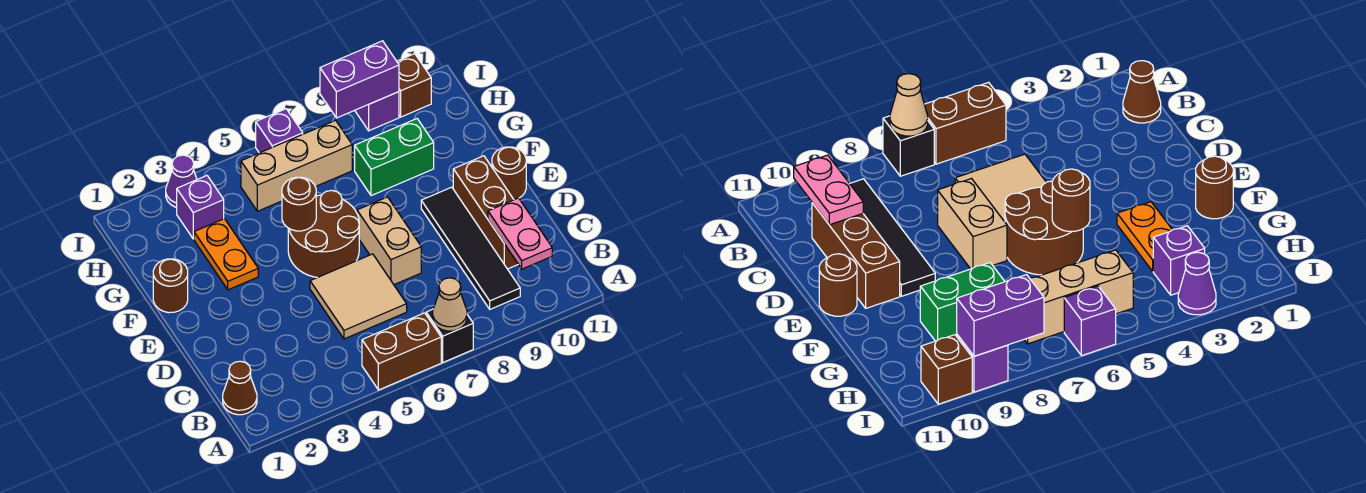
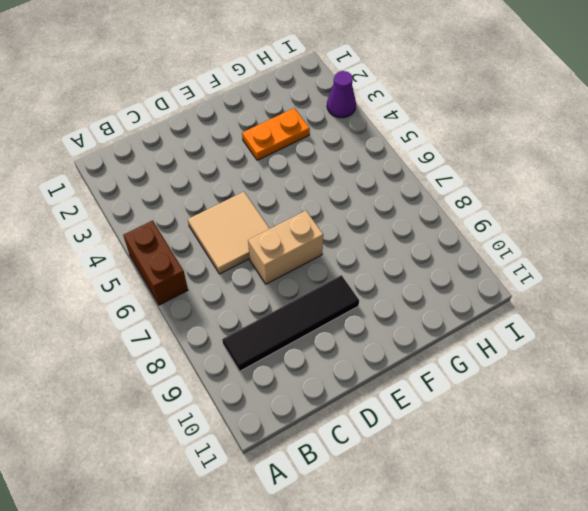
none -> black brick A7 level 1
none -> brown cone B1 level 1
none -> brown brick C10:E10 level 1

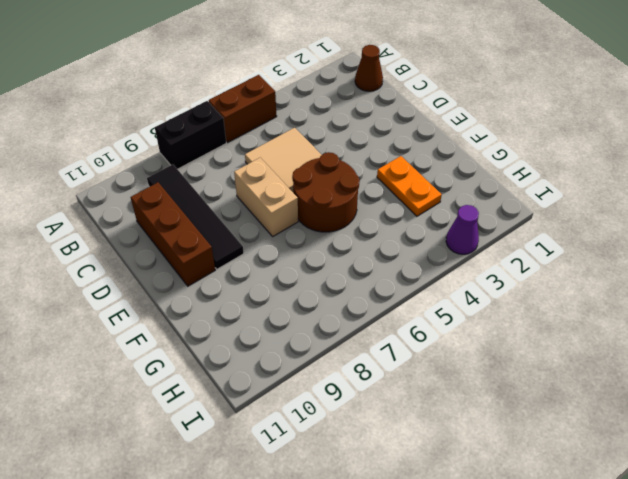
black brick A7:A8 level 1 -> black brick A7 level 1
none -> brown round brick E11 level 1
none -> brown round brick F1 level 1
none -> green brick G8:G9 level 1

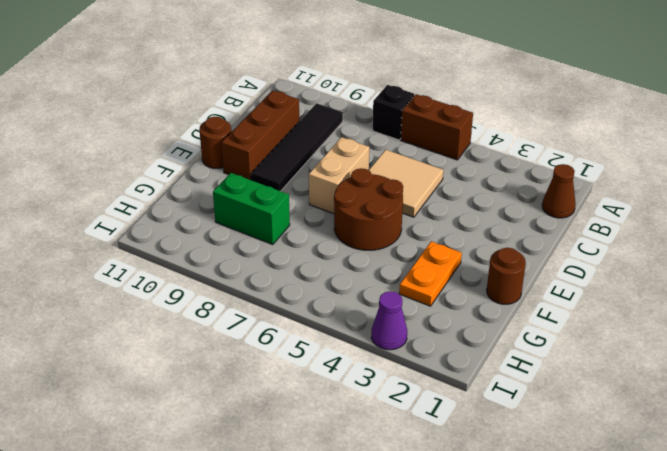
none -> purple brick H3 level 1
none -> tan brick H5:H7 level 1
none -> purple brick I6 level 1

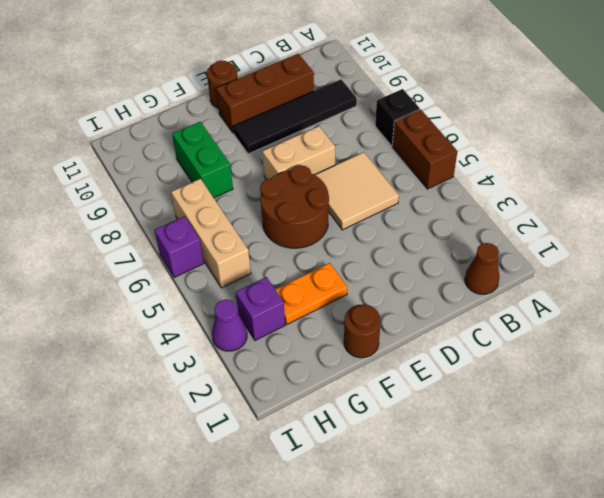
none -> purple brick I9 level 1
none -> brown brick I10 level 1
none -> tan cone A7 level 2

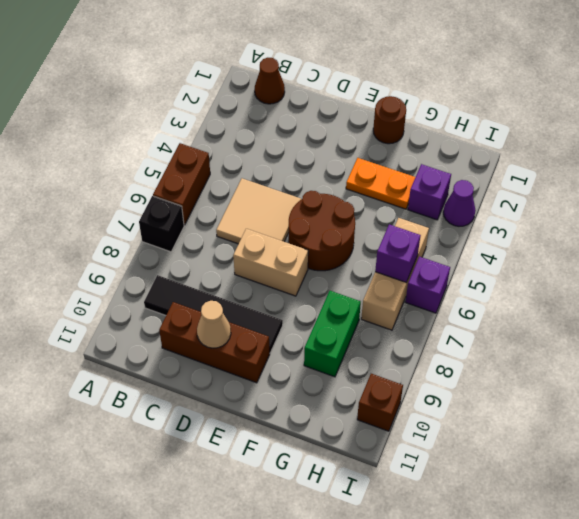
tan cone D10 level 2 -> tan cone A7 level 2
purple brick H6 level 2 -> purple brick I9 level 1
none -> brown round brick E11 level 1
none -> pink plate B10:C10 level 2
none -> brown round brick F5 level 2

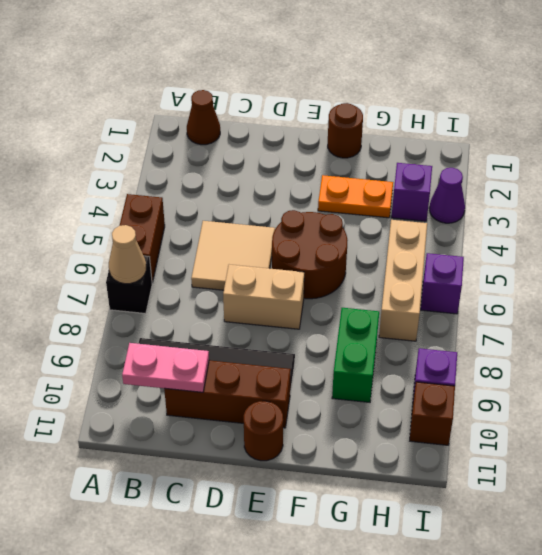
none -> brown round brick F5 level 2
none -> purple brick I8:I9 level 2

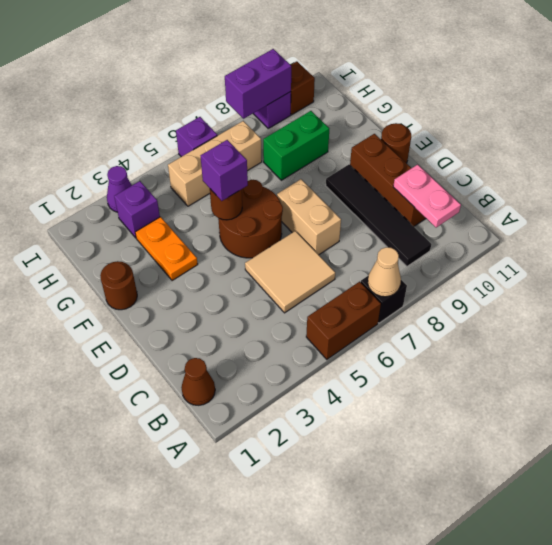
purple brick F5 level 3 -> none

